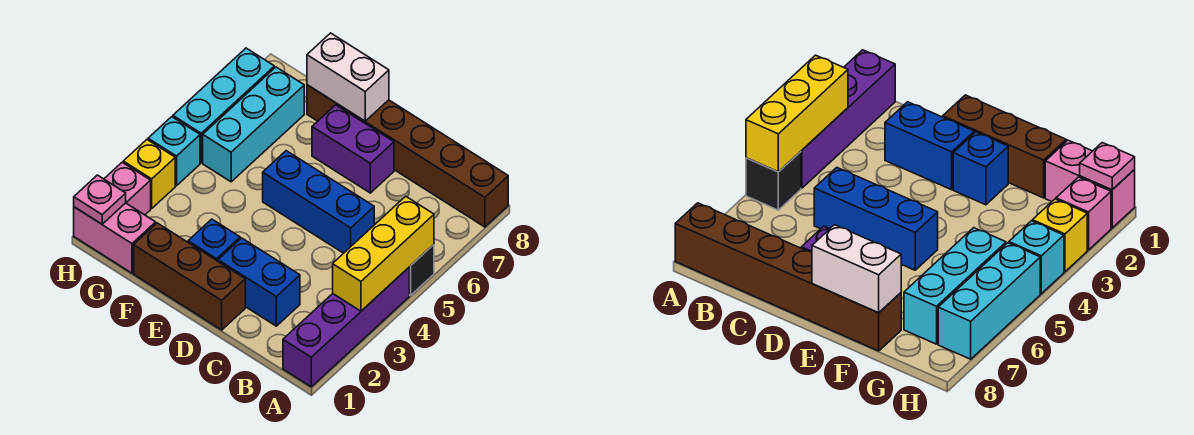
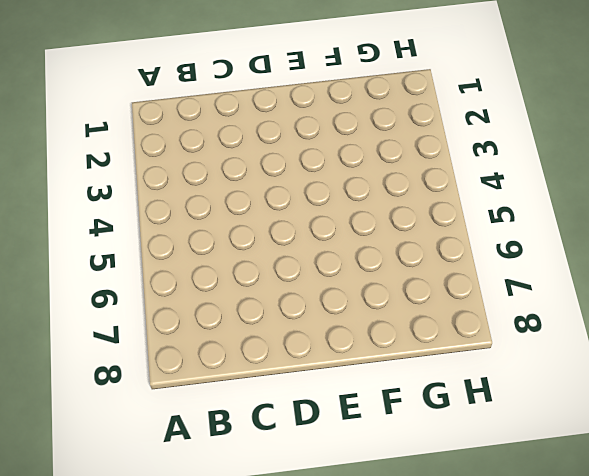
none -> purple brick A1:A4 level 1
none -> black brick A5 level 1
none -> brown brick A8:F8 level 1

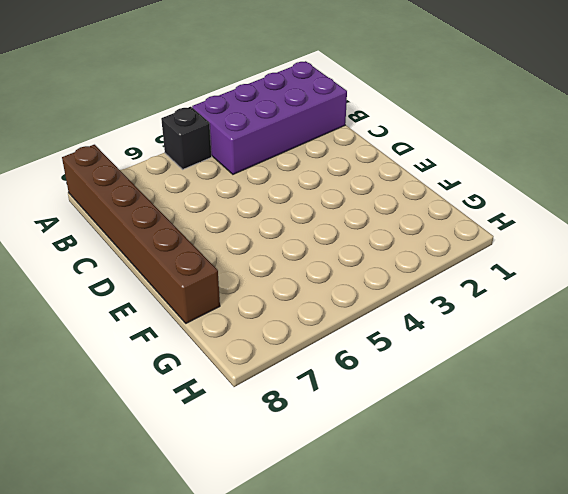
purple brick A1:B4 level 1 -> purple brick A1:A4 level 1
none -> blue brick C2:D2 level 1
none -> blue brick C5:E5 level 1
none -> brown brick D1:F1 level 1

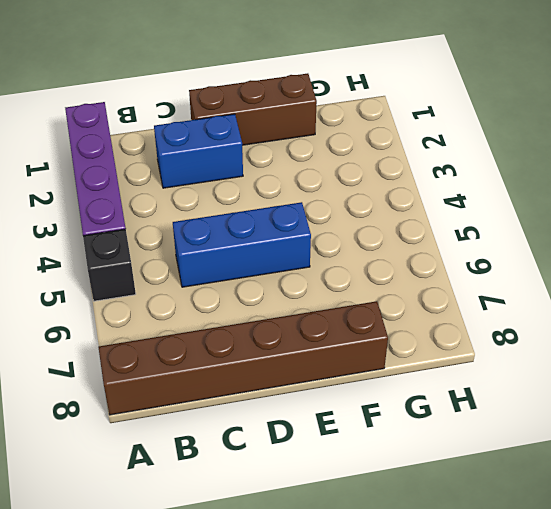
none -> purple brick D7:E7 level 1
none -> blue brick E2 level 1
none -> pink brick G1:H1 level 1

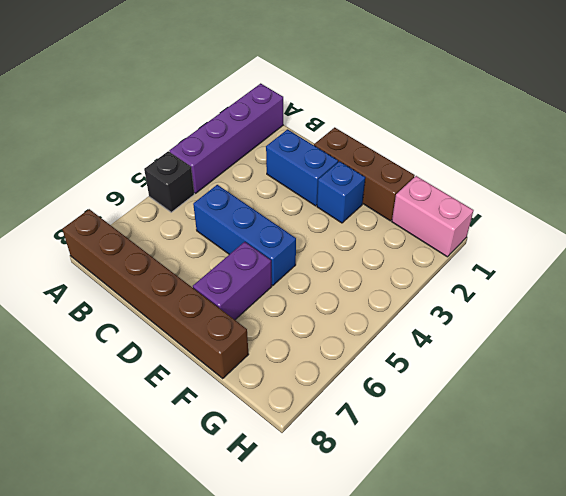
purple brick E6:E7 level 1 -> purple brick D7:E7 level 1
none -> cyan brick G5:G7 level 1
none -> pink brick H2 level 1
none -> yellow brick H3 level 1

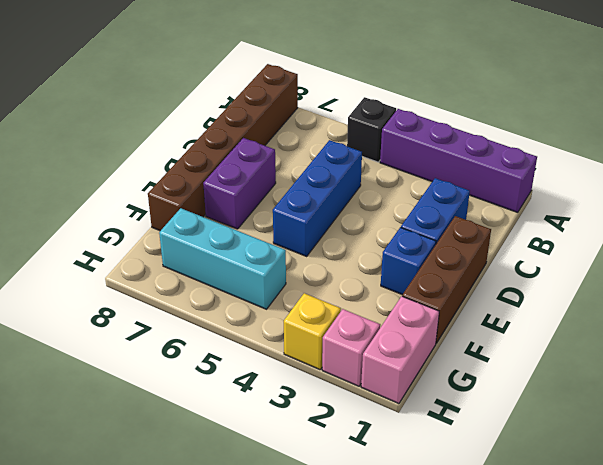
none -> cyan brick H4 level 1
none -> cyan brick H5:H7 level 1
none -> yellow brick A3:A5 level 2

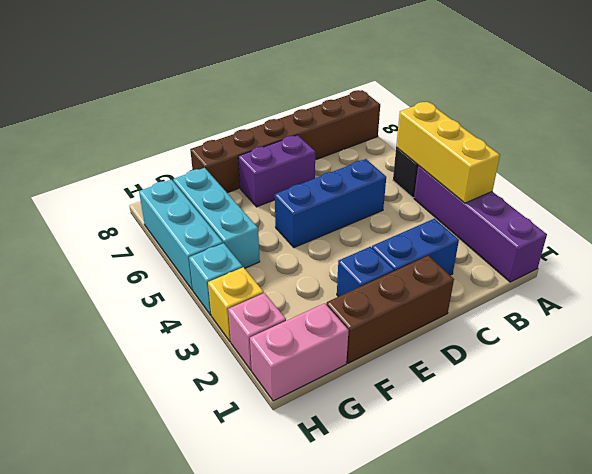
none -> white brick E8:F8 level 2
none -> pink plate H1 level 2

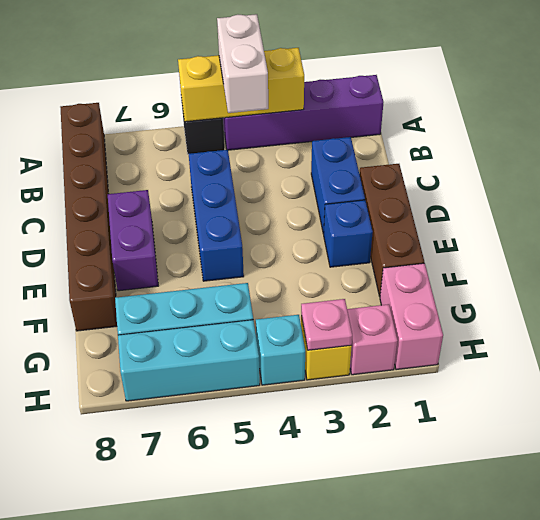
white brick A4:B4 level 3 -> white brick E8:F8 level 2
pink plate H3 level 2 -> pink plate H1 level 2

